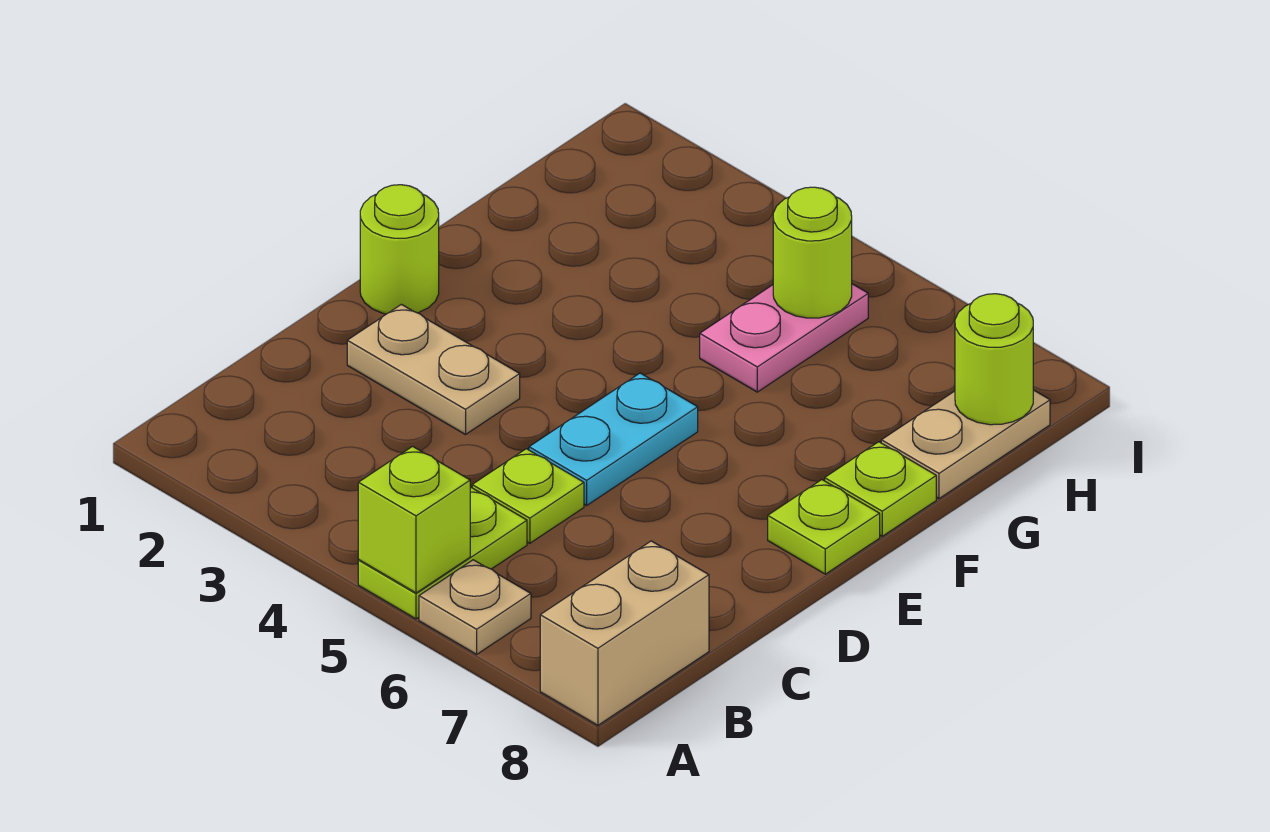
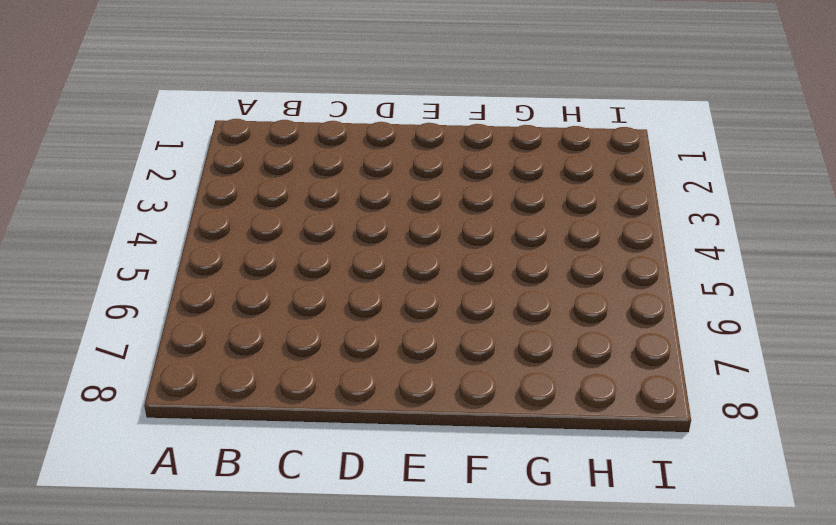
none -> lime plate A5:B5 level 1
none -> tan plate A6 level 1
none -> tan brick A8:B8 level 1

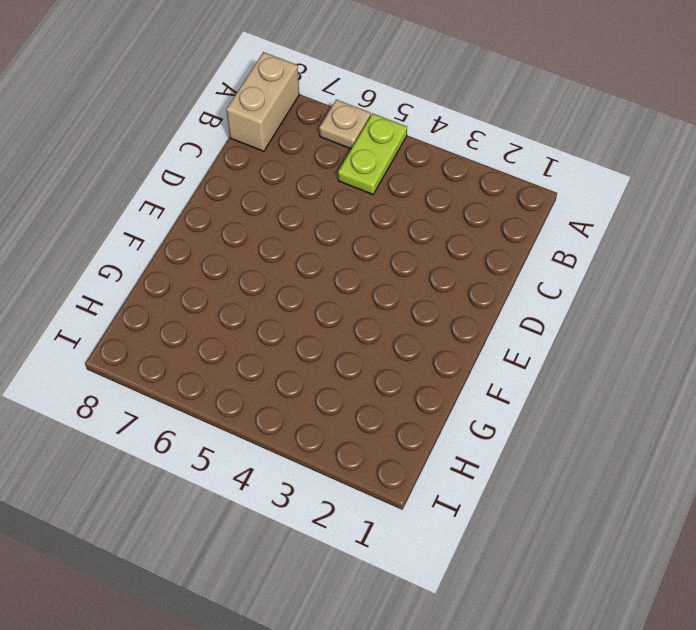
none -> lime plate C5 level 1
none -> tan plate D2:D3 level 1
none -> cyan plate D5:E5 level 1

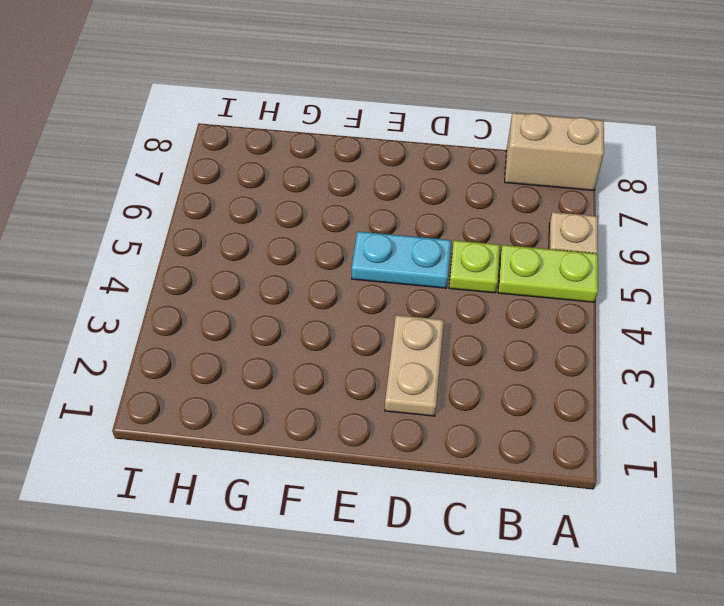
none -> lime round brick E1 level 1
none -> lime plate E8 level 1
none -> lime plate F8 level 1

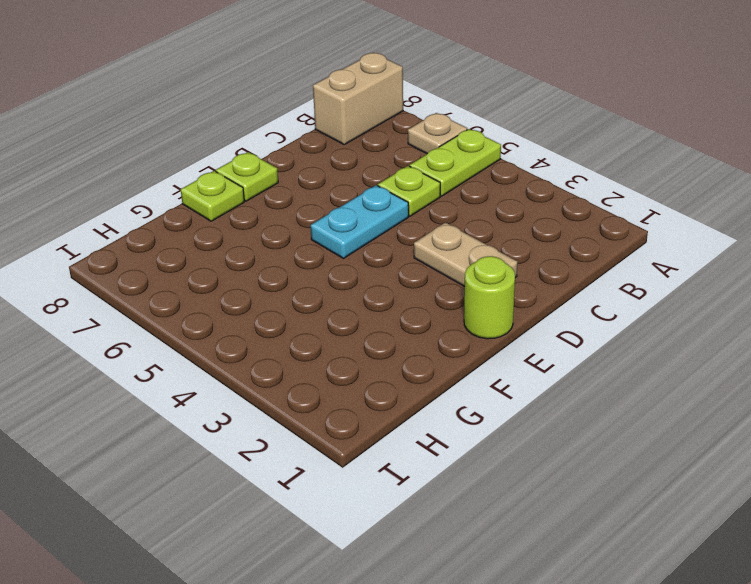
none -> pink plate G5:H5 level 1
none -> tan plate G8:H8 level 1
none -> lime brick A5 level 2

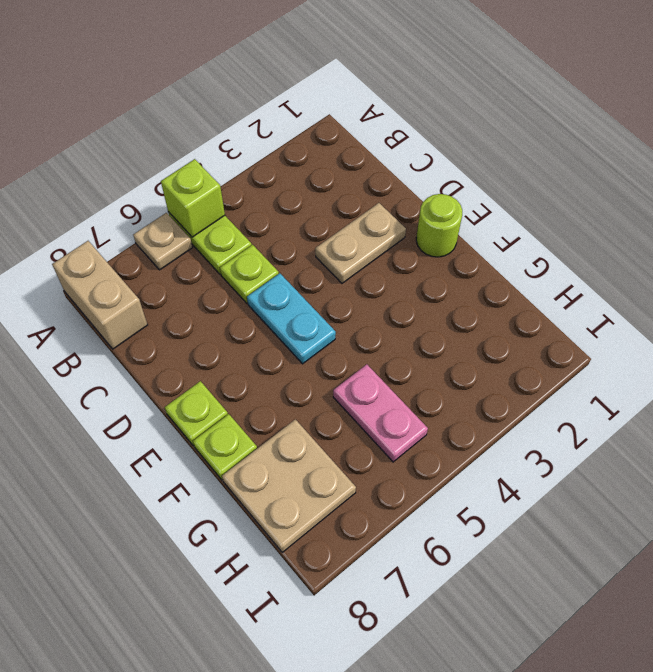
tan plate G7:H8 level 1 -> tan plate G8:H8 level 1
none -> lime round brick H5 level 2
none -> lime round brick H8 level 2

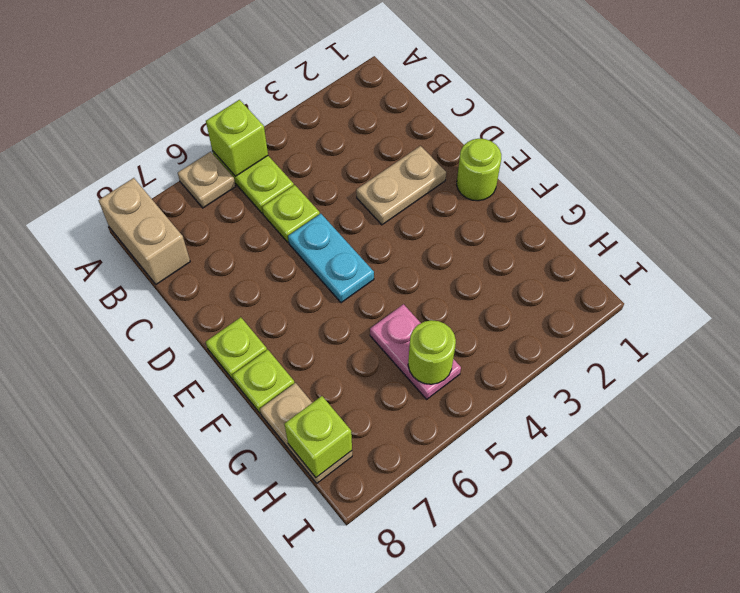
lime brick H8 level 2 -> lime round brick H8 level 2

